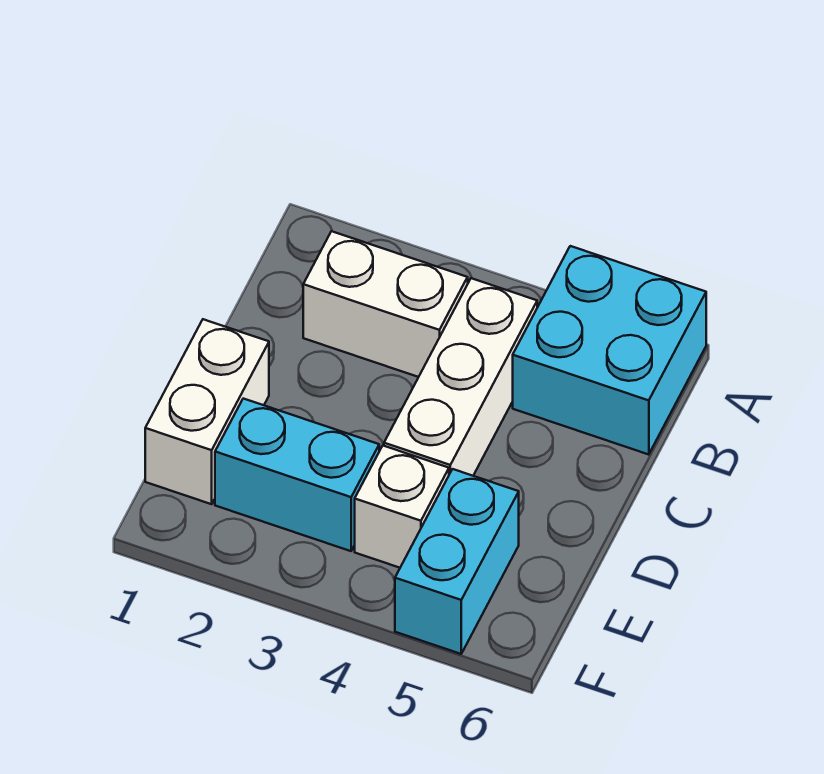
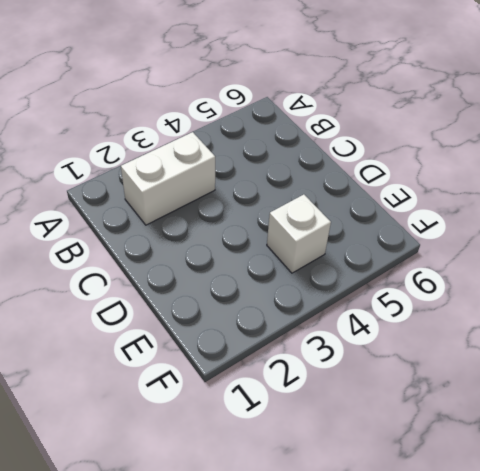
none -> cyan brick A5:B6 level 1
none -> white brick B4:D4 level 1

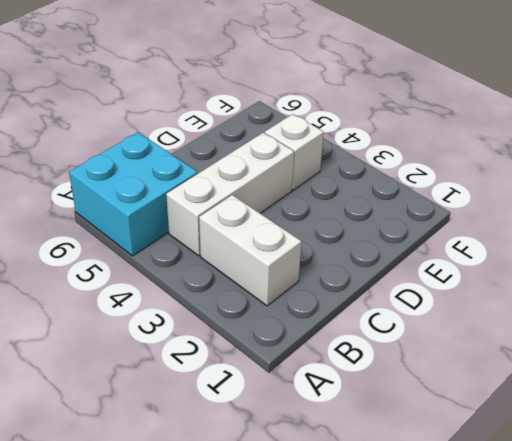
none -> white brick D1:E1 level 1
none -> cyan brick E2:E3 level 1

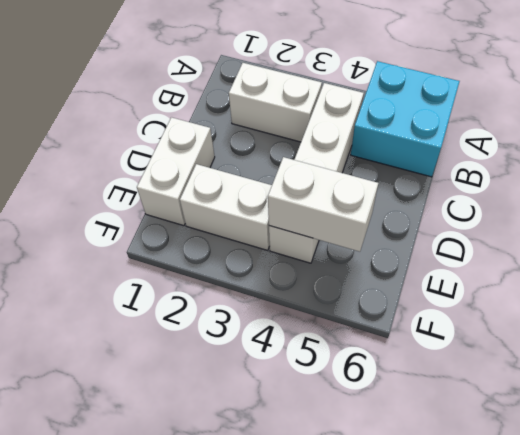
white brick E2:E3 level 1 -> cyan brick E2:E3 level 1
white brick E4:E5 level 2 -> none
none -> cyan brick E5:F5 level 1

